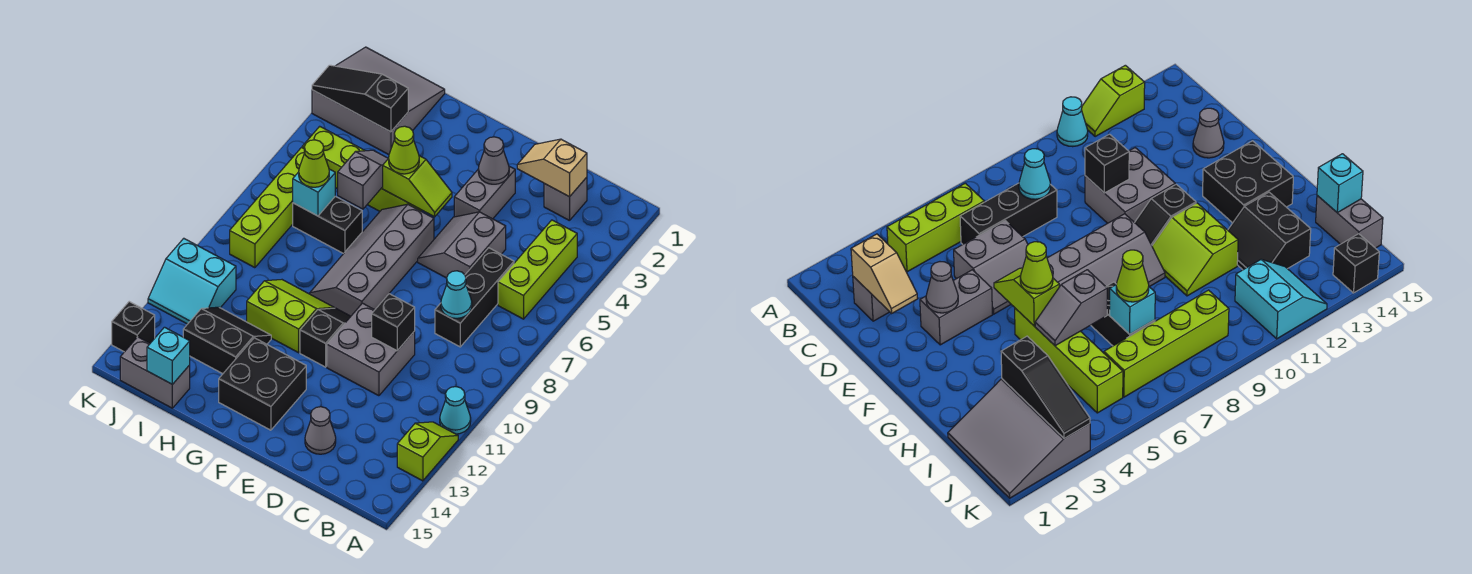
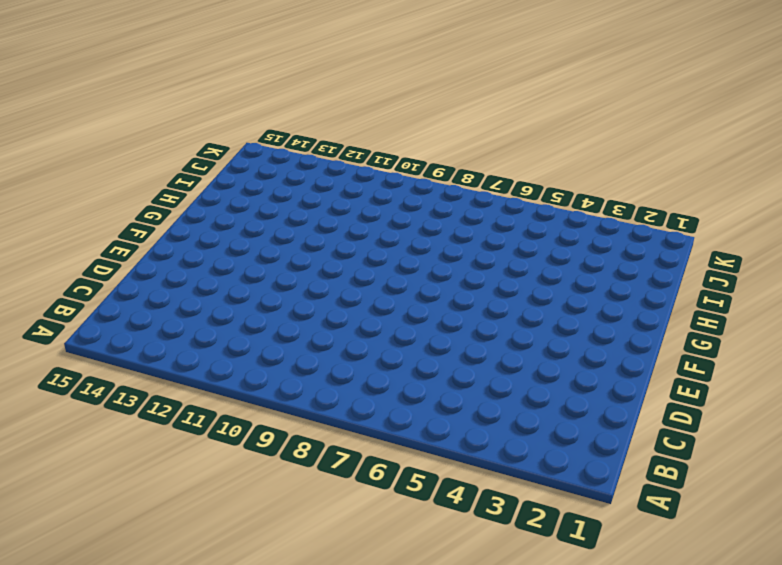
none -> cyan cone A11 level 1
none -> lime slope A12:A13 level 1 top 13
none -> lime brick B4:B6 level 1
none -> grey brick C2 level 1

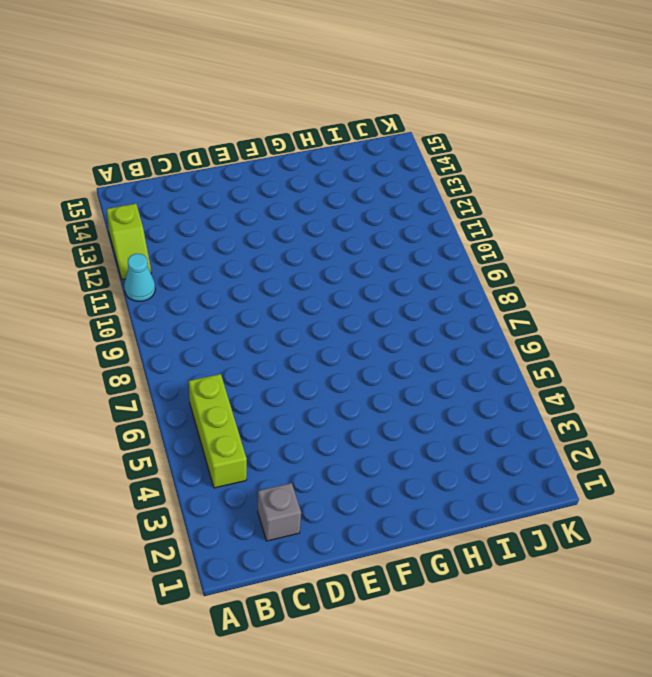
none -> black brick C6:C8 level 1
none -> grey slope D5:E6 level 1 top D
none -> grey brick D10:E11 level 1
none -> grey cone D14 level 1

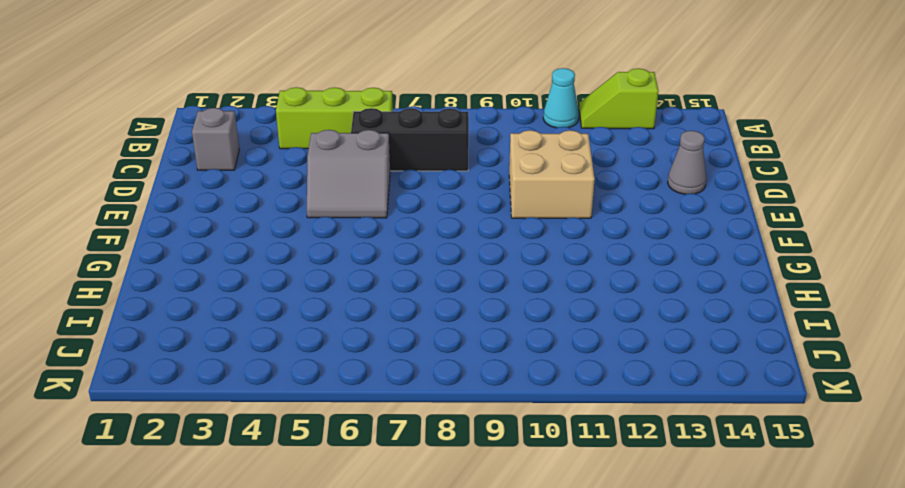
tan brick D10:E11 level 1 -> grey brick D10:E11 level 1
none -> grey brick E3:E4 level 1
none -> grey slope F6:G9 level 1 top F
none -> black slope F10:F11 level 1 top 11
none -> black brick F13:G14 level 1

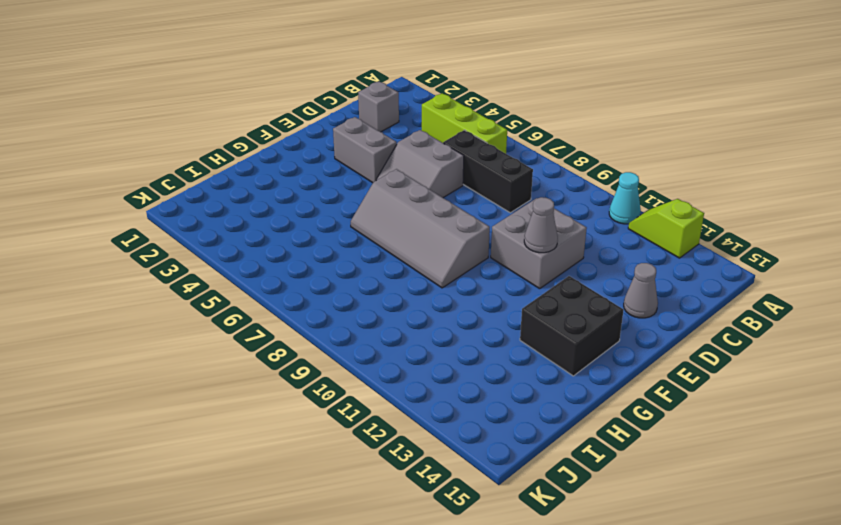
grey cone E11 level 2 -> grey cone E3 level 2
none -> black slope F10:F11 level 1 top 11
none -> lime brick G5:J5 level 1
none -> lime slope G10:H11 level 1 top 11
none -> black brick H7:I7 level 1

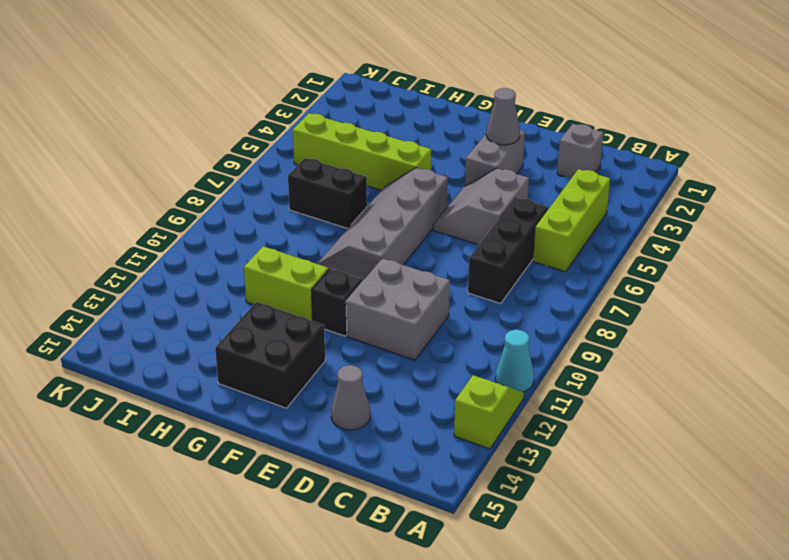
none -> black slope H12:I13 level 1 top 13
none -> grey slope I1:K3 level 1 top 3
none -> grey brick I15:J15 level 1
none -> lime brick J6:J9 level 1

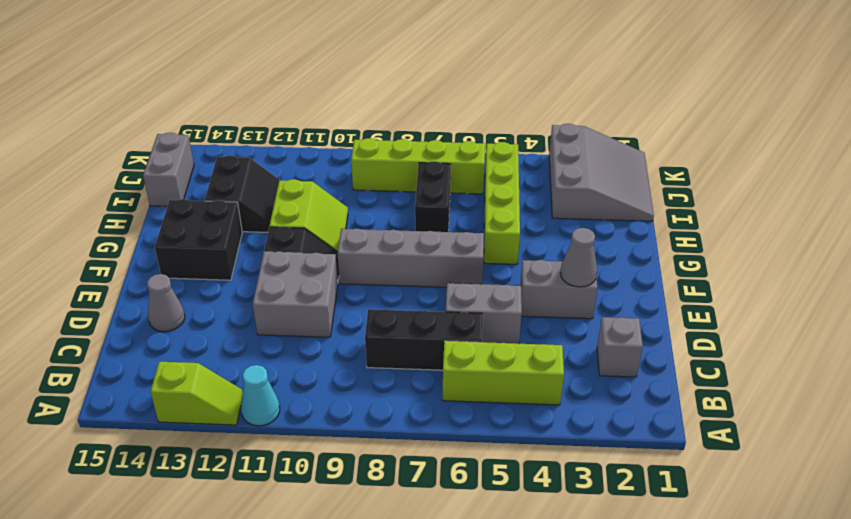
none -> cyan slope J11:K12 level 1 top 11
none -> black brick K14 level 1
none -> tan slope C2:D2 level 2 top C
none -> cyan cone C8 level 2

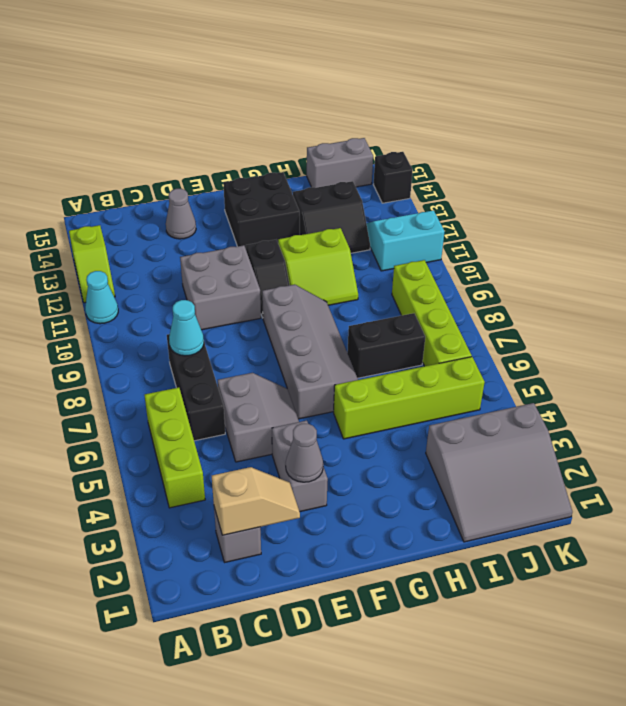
none -> black brick D10 level 2
none -> lime slope F5:G5 level 2 top G
none -> grey slope H5:H6 level 2 top 6
none -> black slope I3:K3 level 2 top I

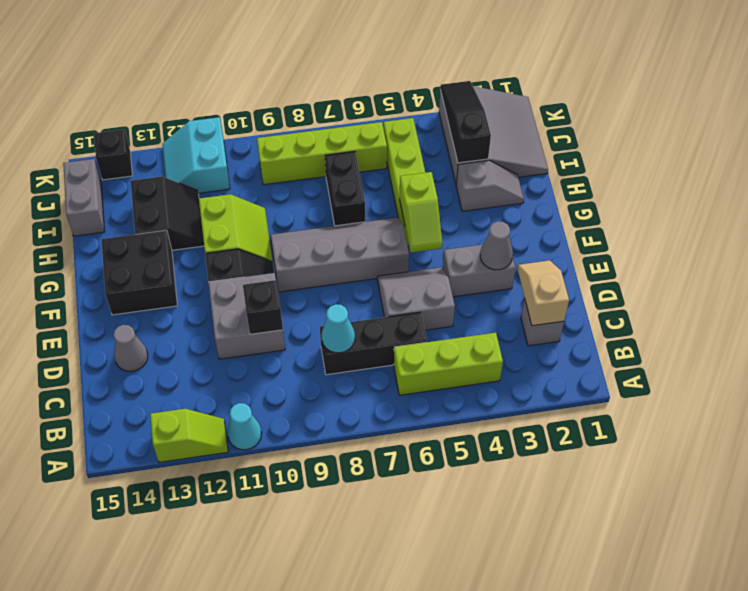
grey slope H2:H3 level 1 top 3 -> grey slope H5:H6 level 2 top 6
none -> cyan brick I7 level 2
none -> cyan brick I15 level 2
none -> lime cone G5 level 3
none -> lime cone I7 level 3

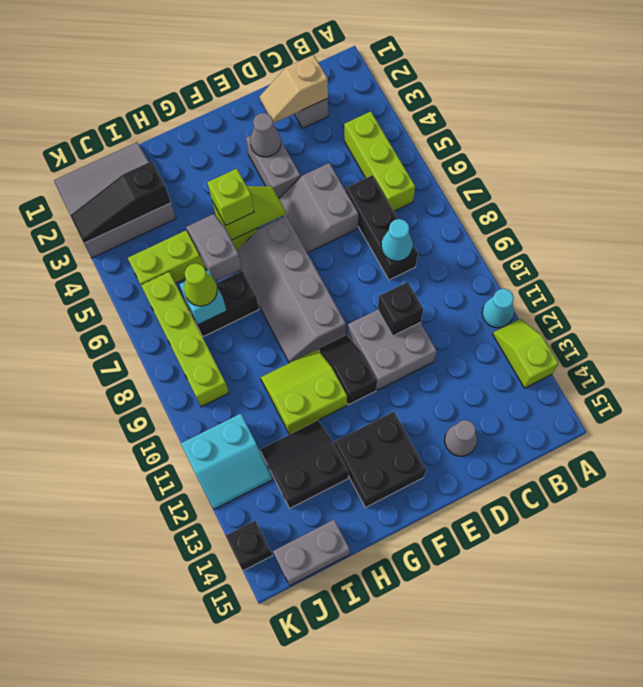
lime brick G5 level 3 -> lime cone G5 level 3
none -> cyan brick I15 level 2

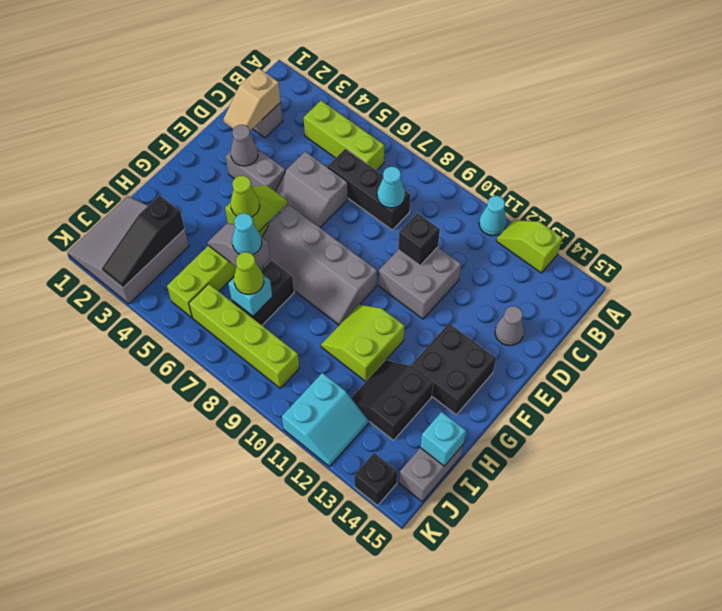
cyan cone H6 level 3 -> none
none -> black slope F10:F11 level 1 top 11

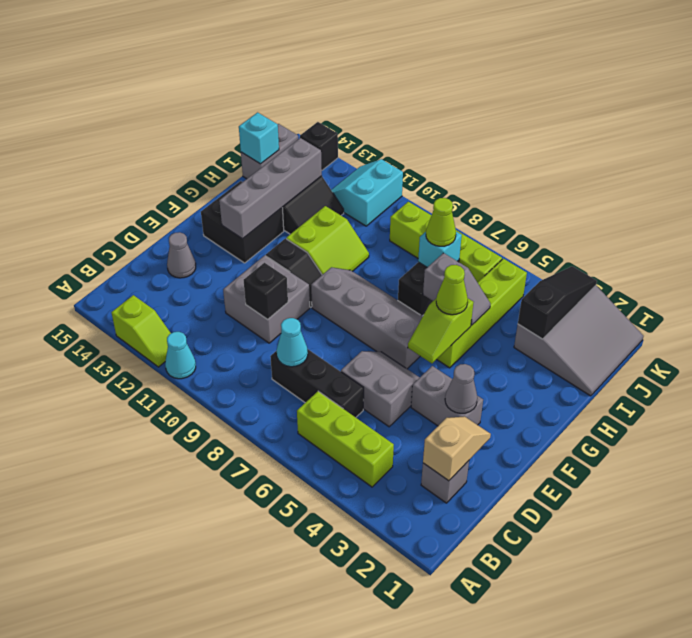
grey brick F13:I13 level 2 -> none

